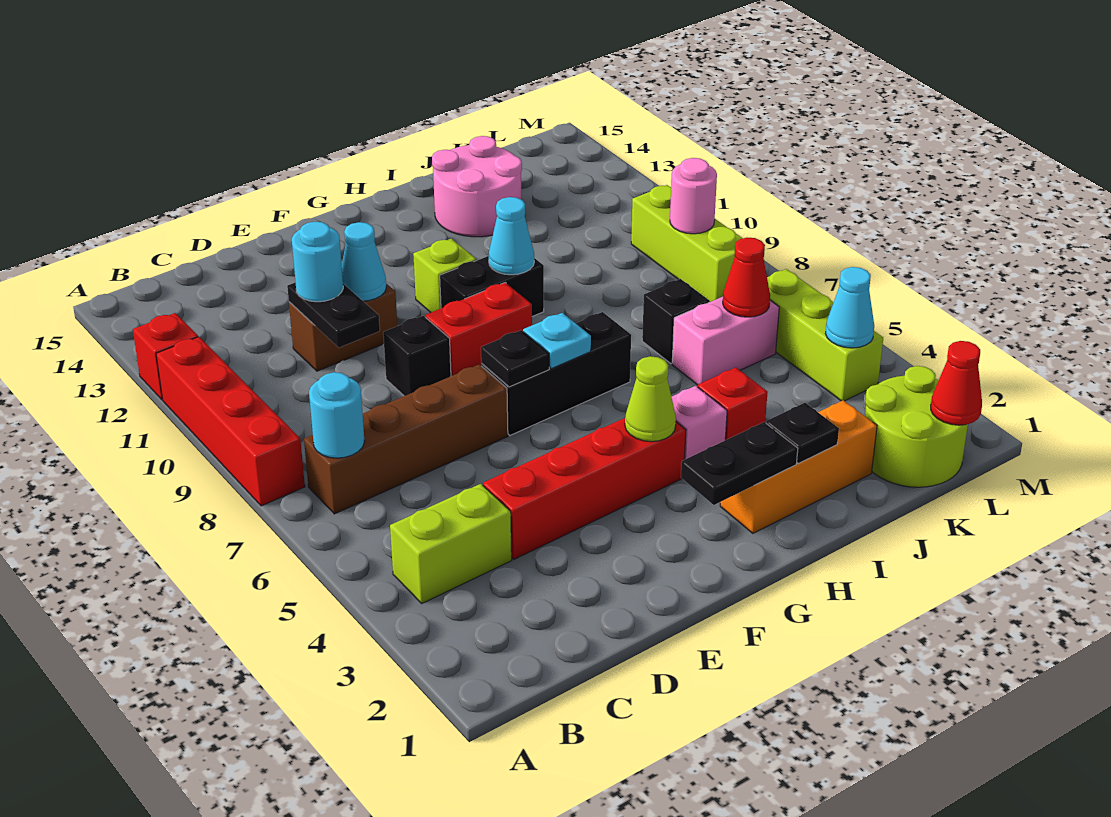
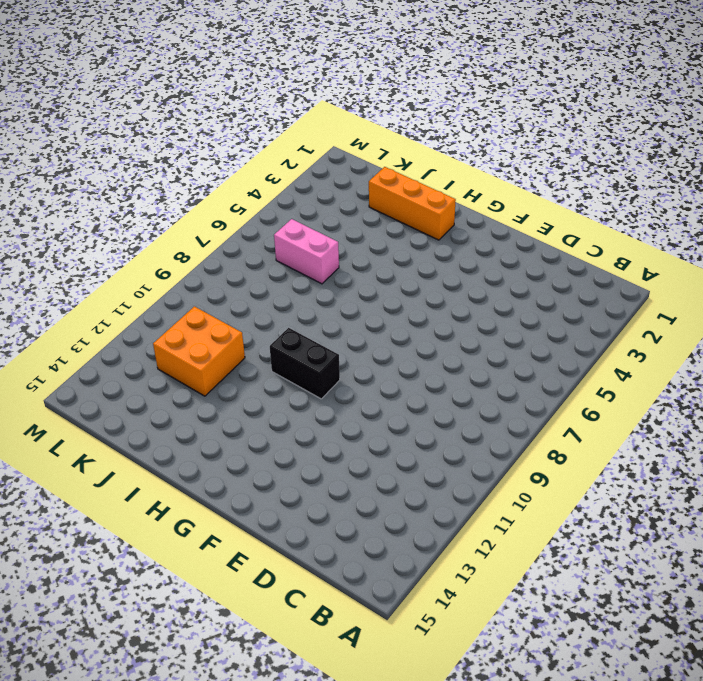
orange brick J11:K12 level 1 -> none
none -> red brick A8:A11 level 1
none -> red brick A12 level 1
none -> lime brick B4:C4 level 1
none -> brown brick B7:E7 level 1

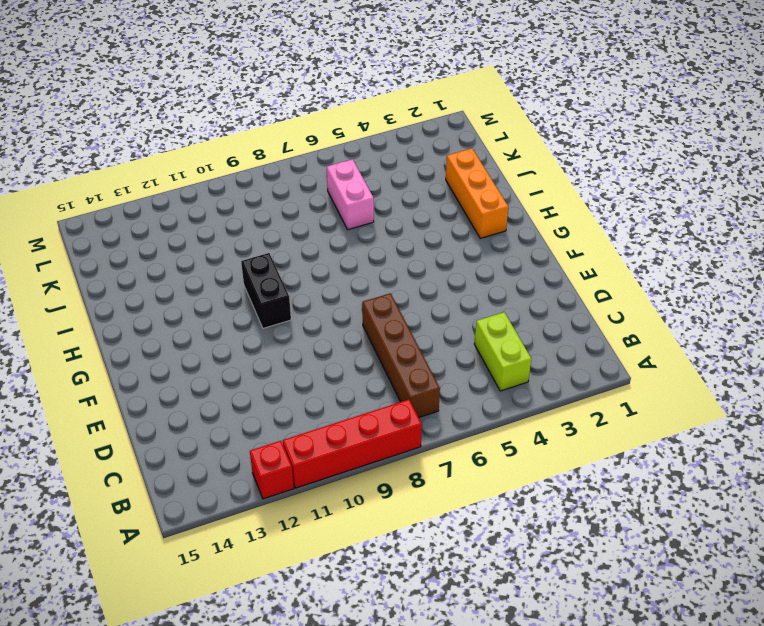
none -> red brick D4:G4 level 1
none -> brown brick D11:E11 level 1
none -> black brick E9 level 1
none -> black brick F7:H7 level 1

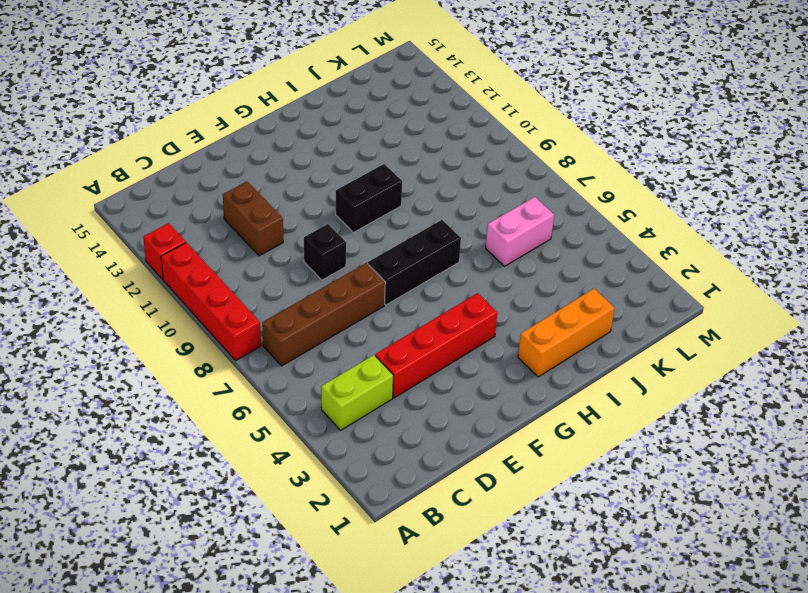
brown brick D11:D12 level 1 -> brown brick D11:E11 level 1
none -> red brick F9:G9 level 1
none -> lime brick G11 level 1
none -> pink brick H4 level 1
none -> red brick I4 level 1

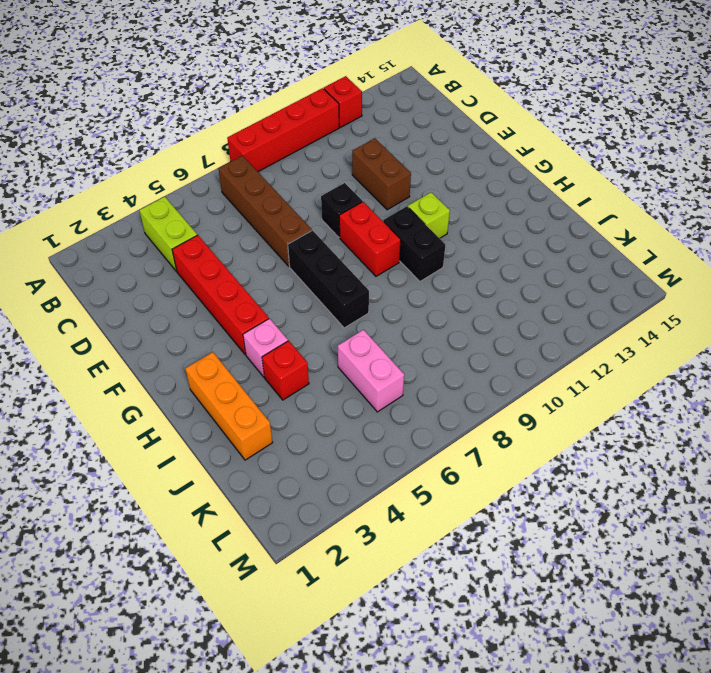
none -> pink round brick I13:J14 level 1
none -> black brick J7 level 1
none -> lime round brick K1:L2 level 1
none -> lime brick L4:L6 level 1

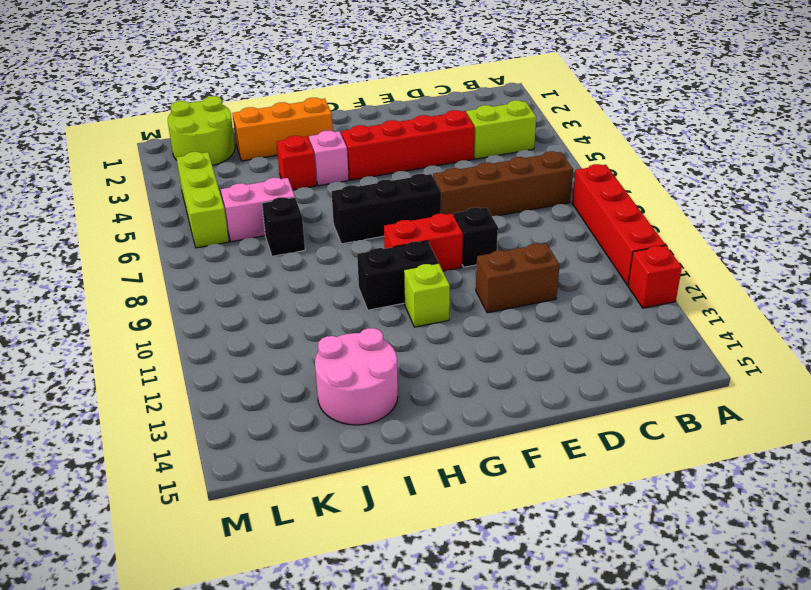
none -> lime brick L8:L10 level 1
none -> cyan round brick B7 level 2
none -> black plate D10:D11 level 2
none -> cyan cone E11 level 2

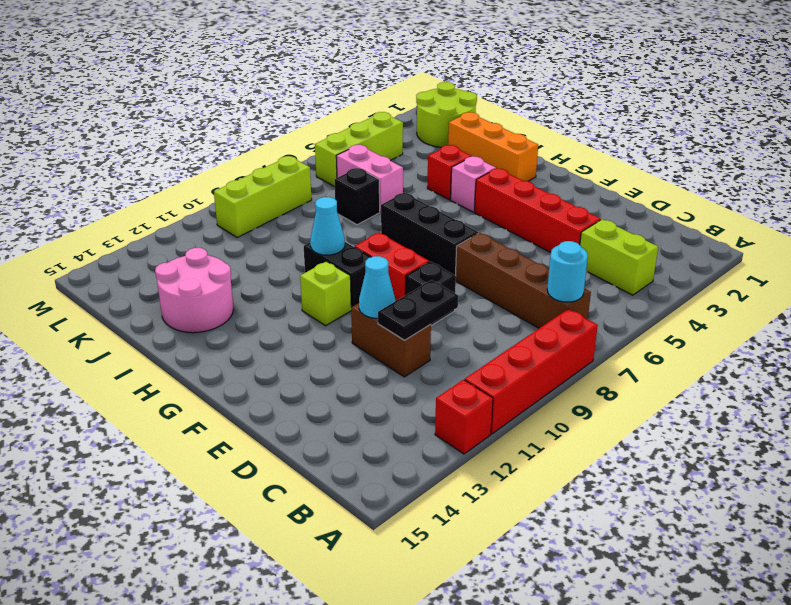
none -> black plate F7 level 2
none -> black plate G2:H2 level 2
none -> lime cone G4 level 2
none -> cyan plate G7 level 2

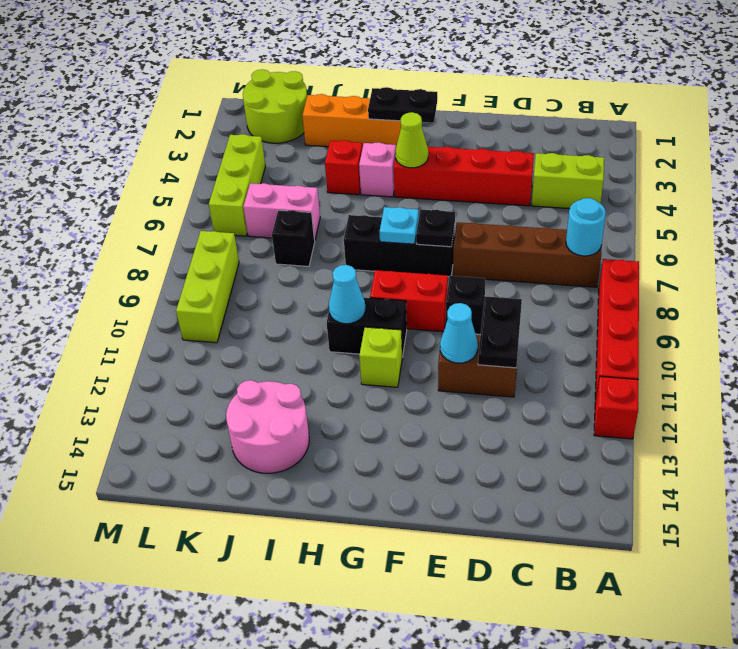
none -> black plate I2 level 2
none -> red cone K6 level 2
none -> red cone L1 level 2
none -> cyan cone L4 level 2

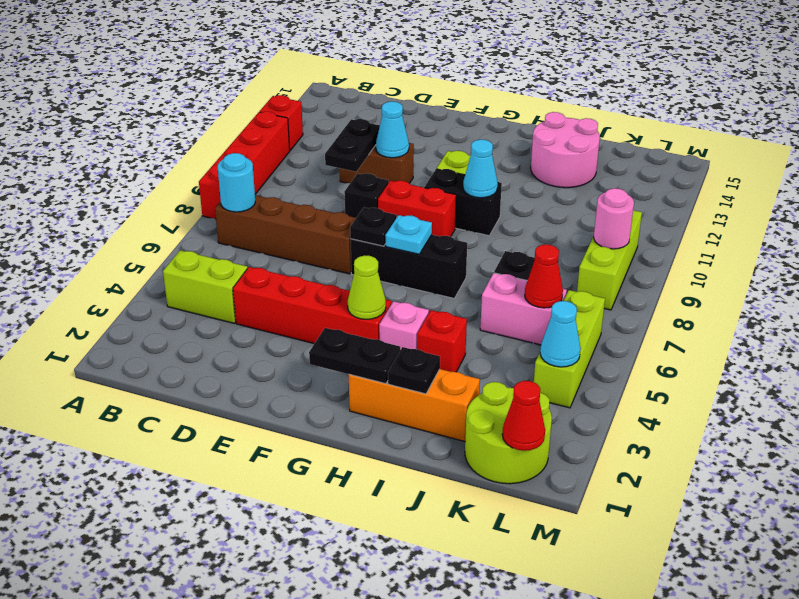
none -> cyan round brick D11 level 3

